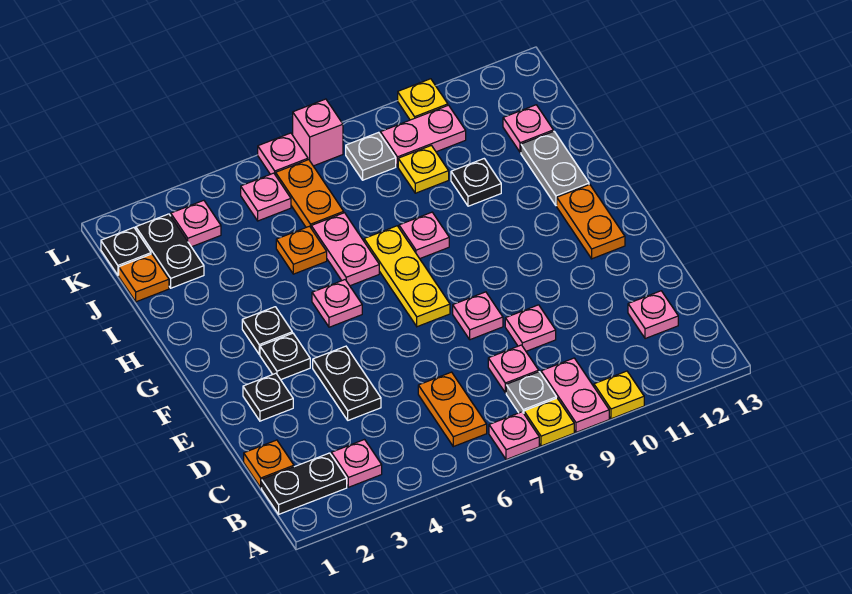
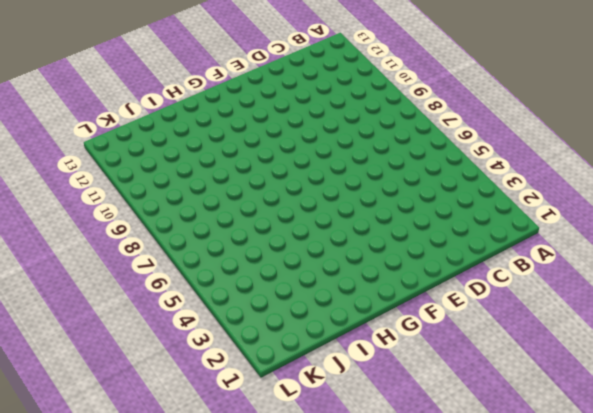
none -> pink plate A7 level 1
none -> yellow plate A8 level 1
none -> pink plate A9:B9 level 1
none -> yellow plate A10 level 1

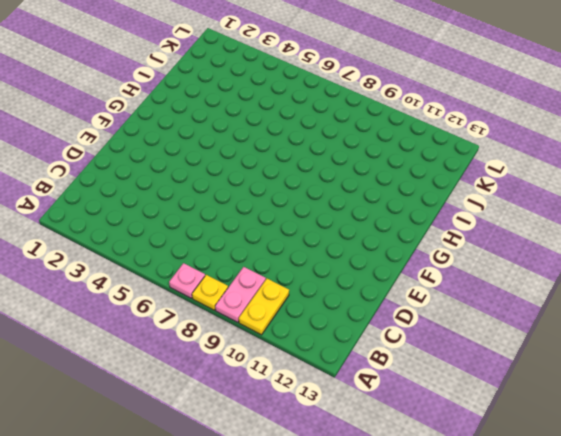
yellow plate A10:B10 level 1 -> yellow plate A10 level 1
none -> black plate B1:B2 level 1
none -> pink plate B3 level 1
none -> orange plate B6:C6 level 1
none -> grey plate B8 level 1

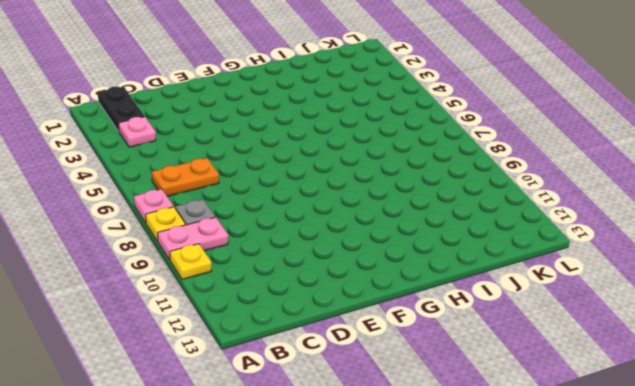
none -> orange plate C1 level 1
none -> pink plate C8 level 1
none -> pink plate C12 level 1
none -> black plate D4:E4 level 1

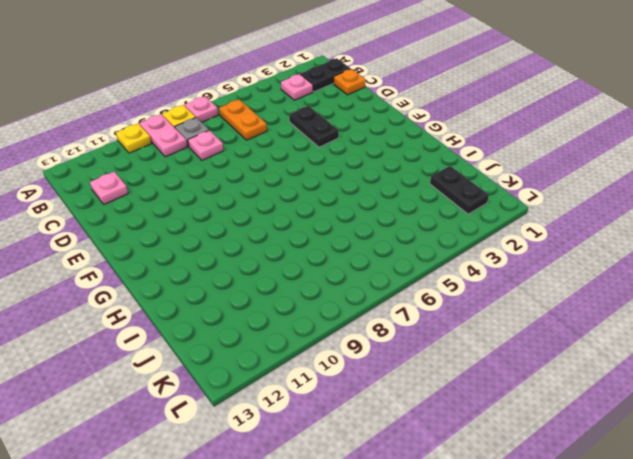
none -> pink plate D9 level 1
none -> black plate E2 level 1
none -> pink plate E8 level 1
none -> black plate F3 level 1

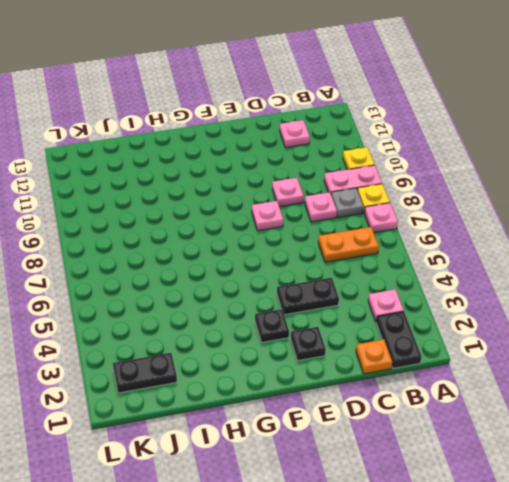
none -> yellow plate F7:H7 level 1
none -> orange plate F12:G12 level 1
none -> black plate G3 level 1
none -> pink plate G5 level 1

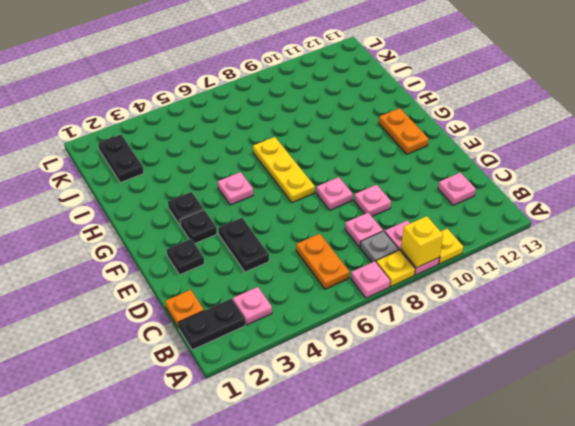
yellow brick A9 level 2 -> none
none -> pink plate H6:I6 level 1
none -> pink plate H8 level 1
none -> grey plate H12:I12 level 1
none -> orange plate I5 level 1

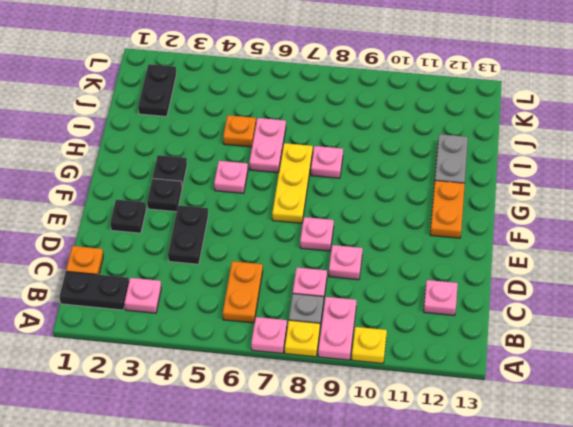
none -> black plate I10 level 1
none -> orange plate J1 level 1
none -> orange plate J6:K6 level 1
none -> yellow plate J9 level 1

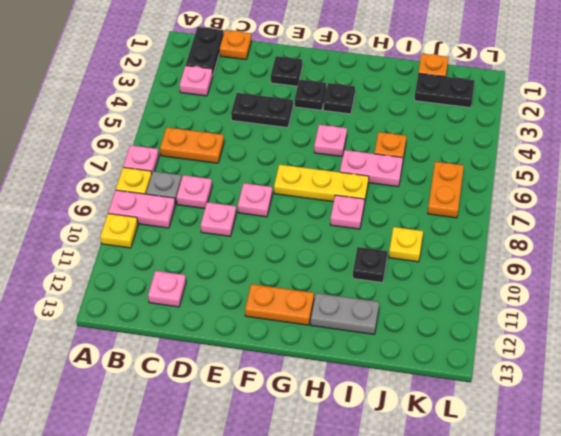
orange plate K6:K7 level 1 -> orange plate J6:K6 level 1
none -> pink plate J12 level 1
none -> black plate K1 level 1
none -> pink plate K3 level 1
none -> pink plate K5 level 1

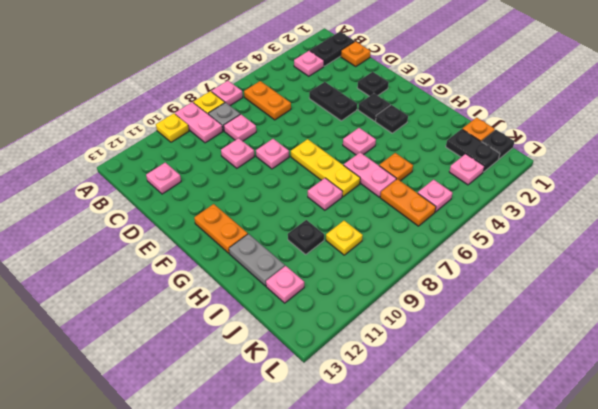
none -> grey plate K8 level 1
none -> pink plate K9:K10 level 1
none -> pink plate L6 level 1
none -> pink brick L7 level 1

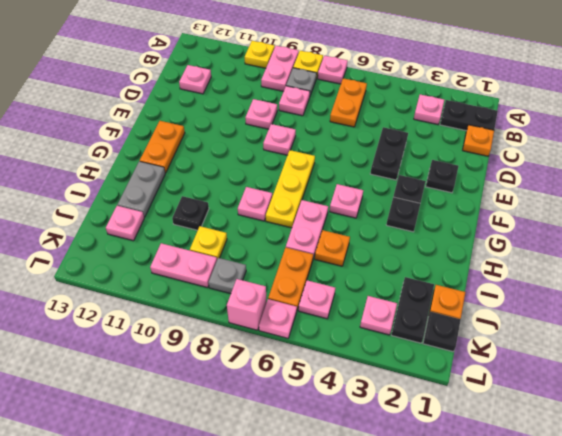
none -> yellow plate L10 level 1

